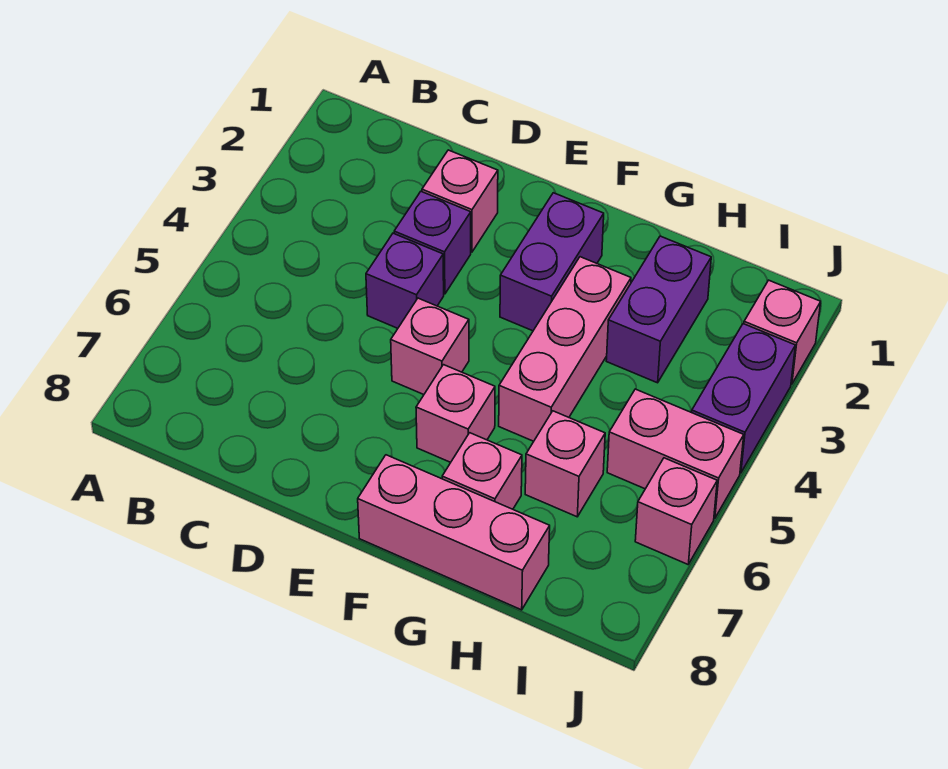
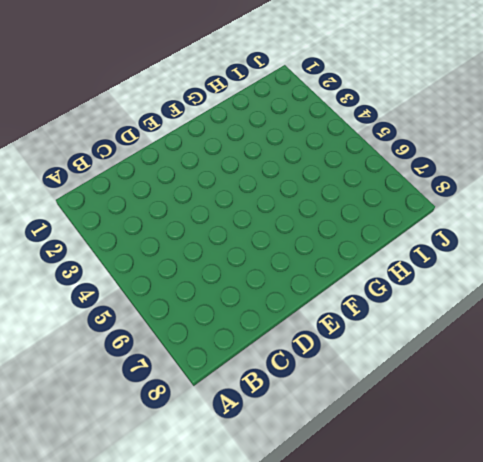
none -> pink brick D2 level 1
none -> purple brick D3 level 1
none -> purple brick D4 level 1

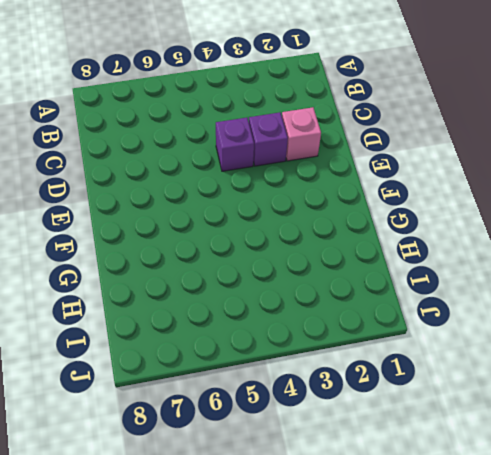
none -> pink brick E5 level 1
none -> purple brick F2:F3 level 1
none -> pink brick F6 level 1

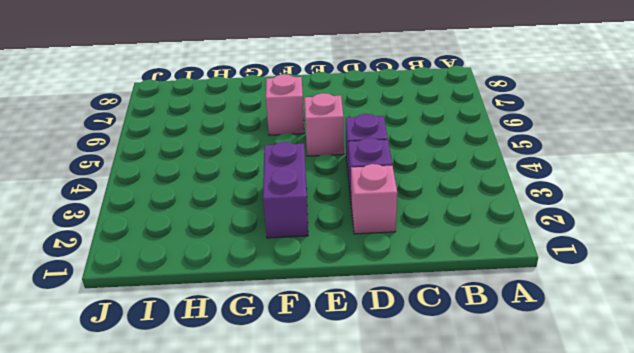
none -> pink brick F8:H8 level 1
none -> pink brick G3:G5 level 1
none -> pink brick G7 level 1

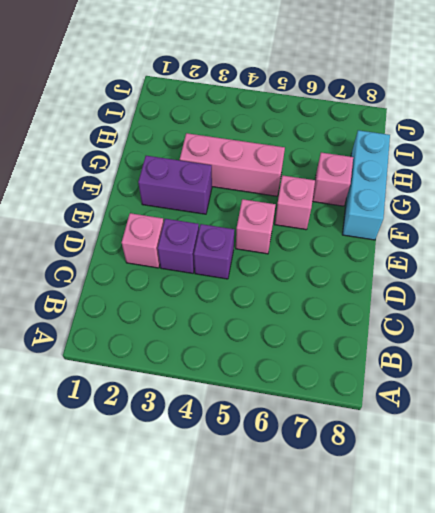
cyan brick F8:H8 level 1 -> pink brick F8:H8 level 1
none -> purple brick H2:H3 level 1
none -> pink brick H6 level 1
none -> pink brick I5:J5 level 1

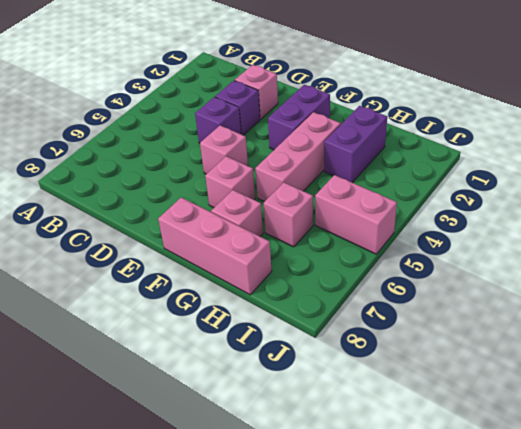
none -> pink brick J2 level 1
none -> purple brick J3:J4 level 1
none -> pink brick J6 level 1

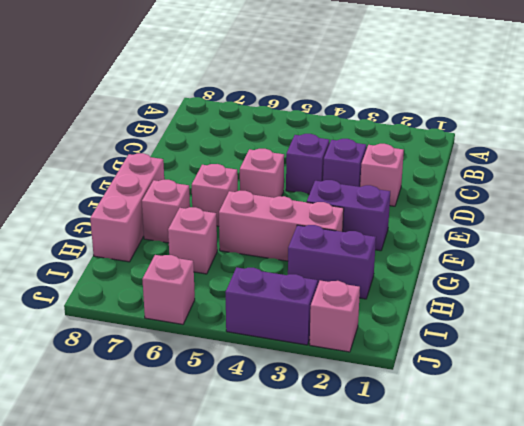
none -> pink brick I5:J5 level 1

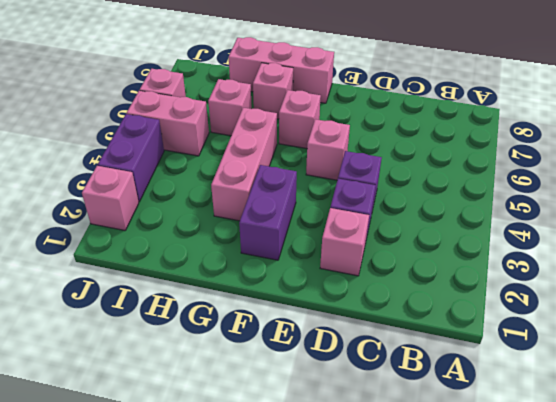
none -> purple brick H2:H3 level 1

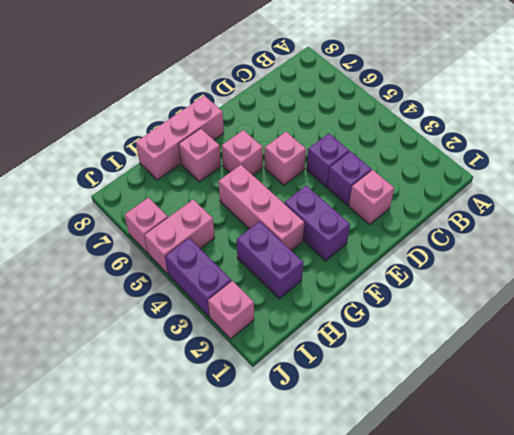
none -> pink brick H6 level 1

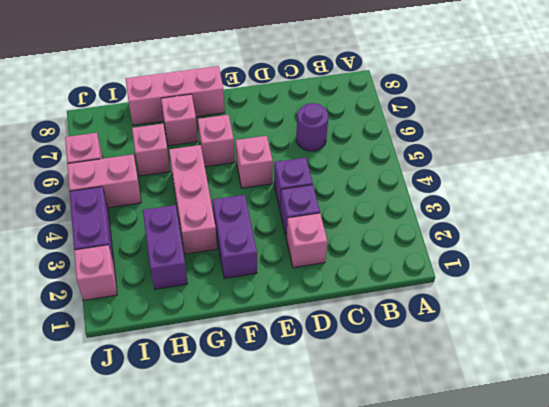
purple round brick C6 level 1 -> none

